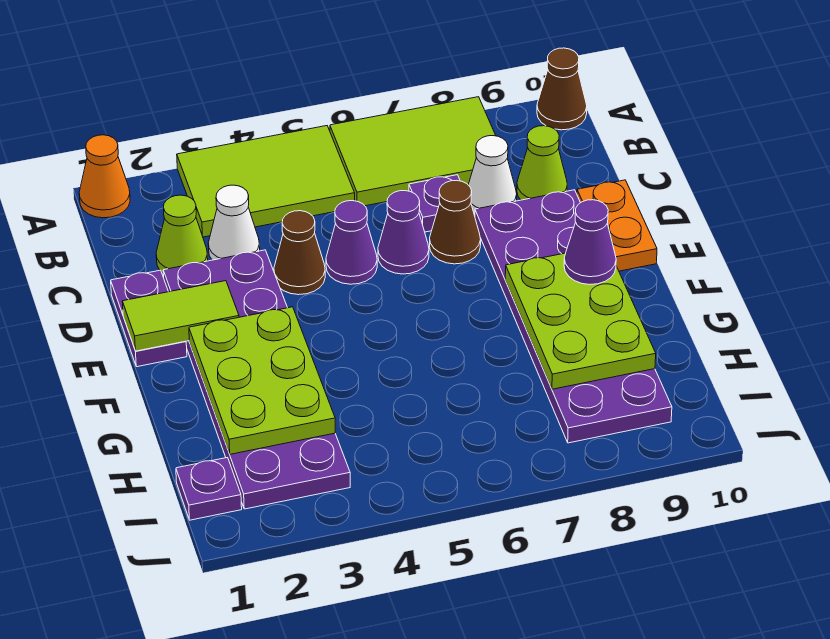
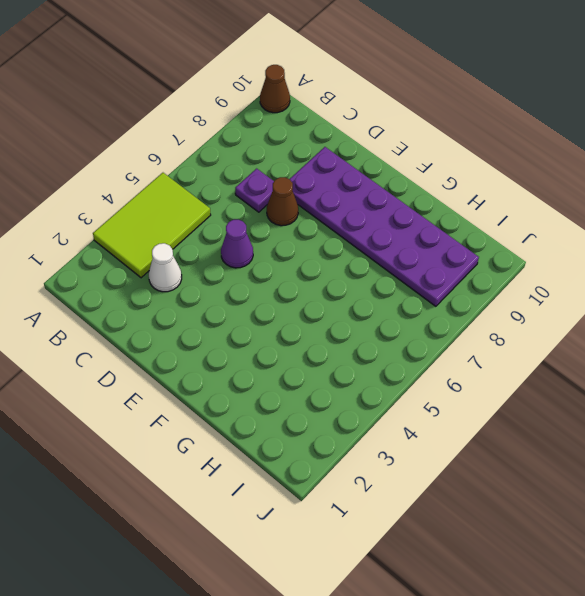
none -> orange cone A1 level 1
none -> lime tile A6:B8 level 1
none -> lime cone C2 level 1

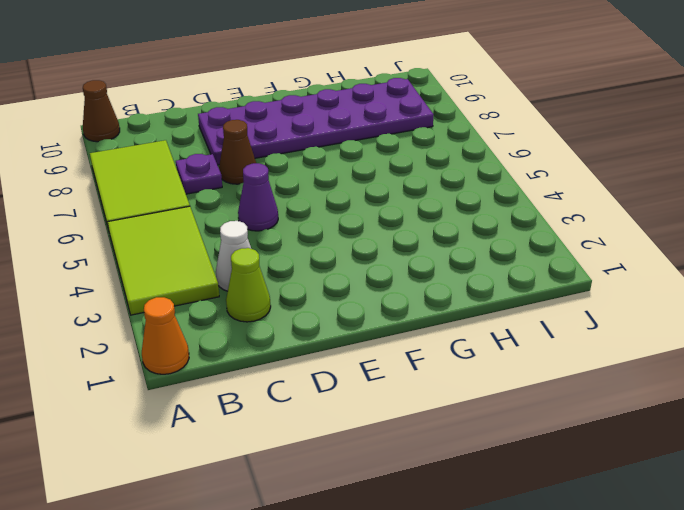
none -> white cone C8 level 1
none -> lime cone C9 level 1
none -> purple plate D1:E1 level 1

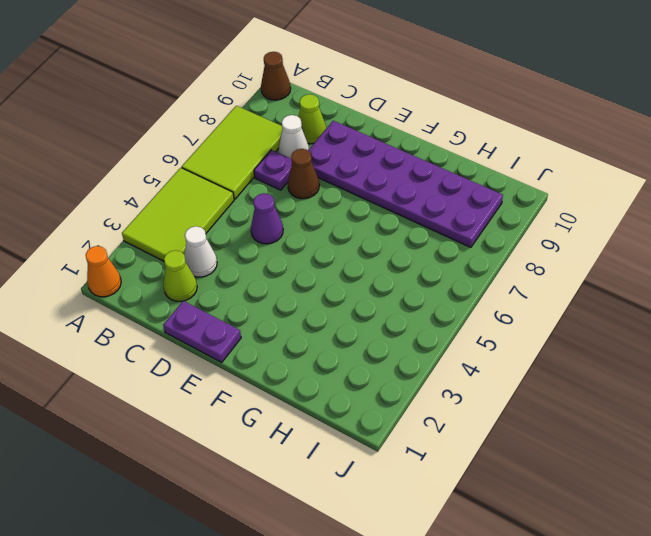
none -> purple plate D2:I3 level 1
none -> brown cone D4 level 1
none -> purple cone D6 level 1

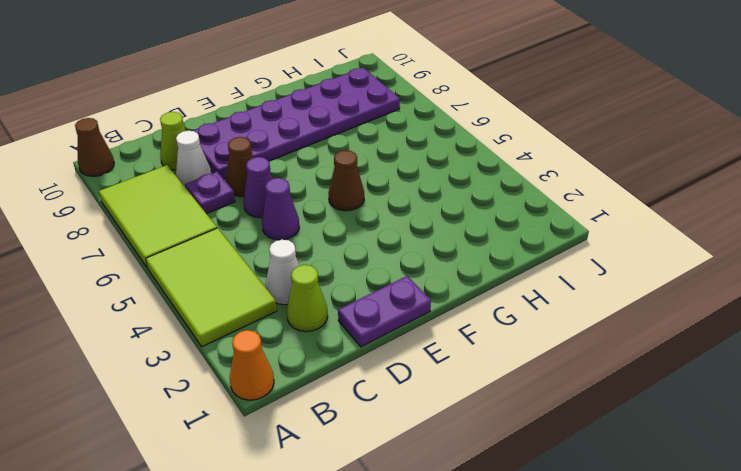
brown cone F5 level 1 -> brown cone D4 level 1
none -> purple plate D2:I3 level 1
none -> orange plate D10:E10 level 1
none -> purple plate I1 level 1

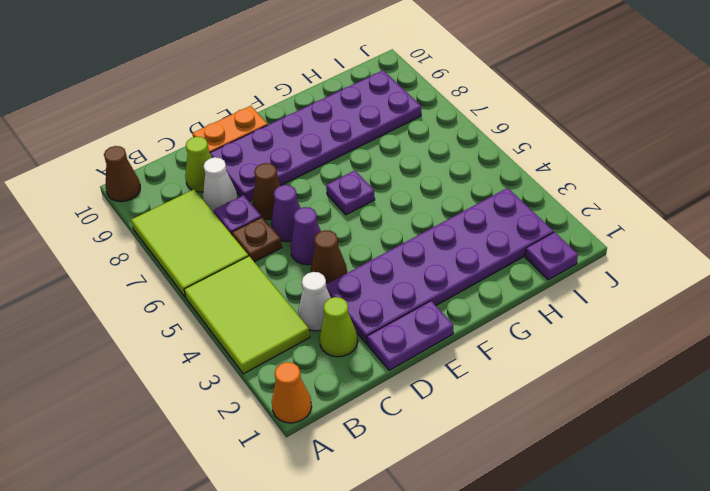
brown plate C6 level 1 -> none
purple plate F6 level 1 -> none
none -> lime tile E1:E2 level 2
none -> lime plate F2:H3 level 2
none -> lime plate F8:H9 level 2

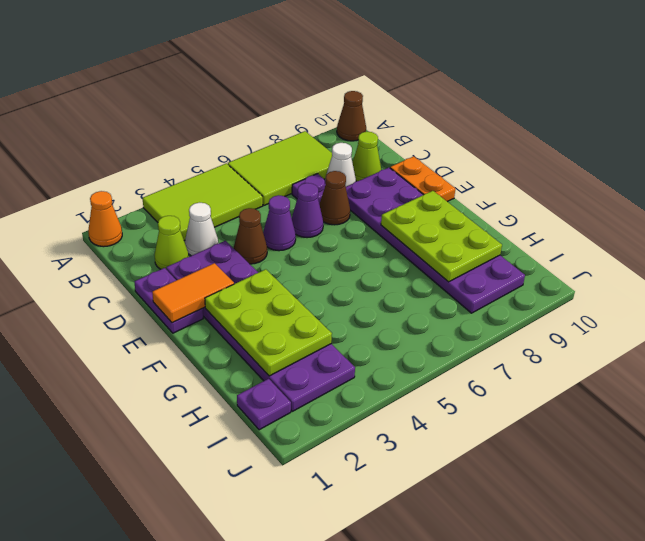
orange tile E1:E2 level 2 -> lime tile E1:E2 level 2
none -> purple cone F9 level 3

